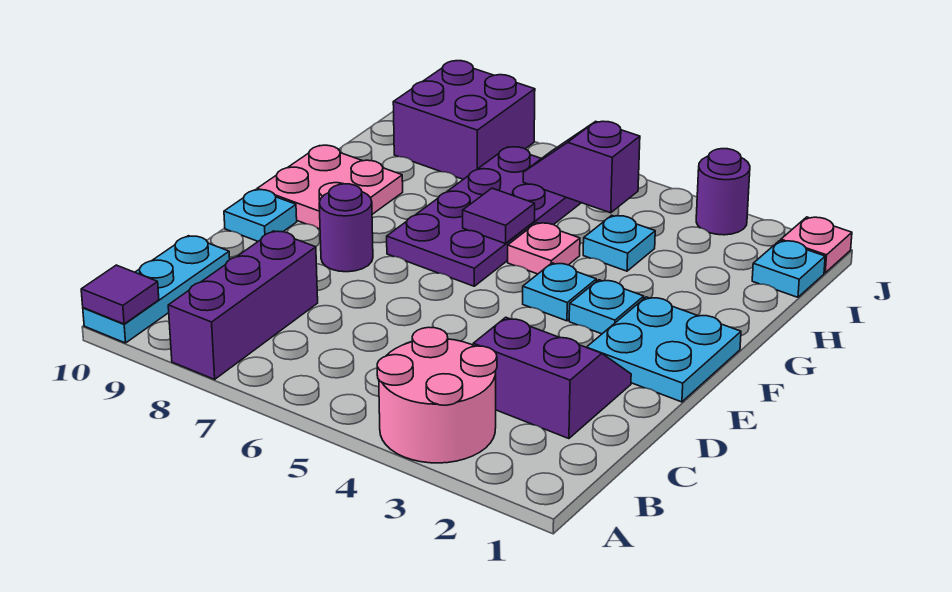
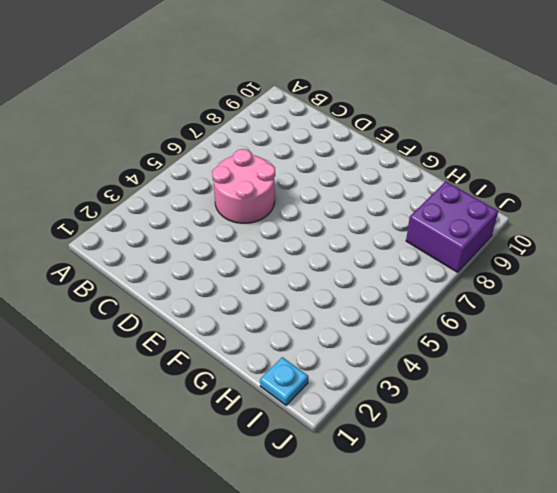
pink round brick C5:D6 level 1 -> pink round brick A3:B4 level 1
none -> purple brick A8:C8 level 1
none -> cyan plate A10:C10 level 1
none -> purple slope C2:D3 level 1 top C

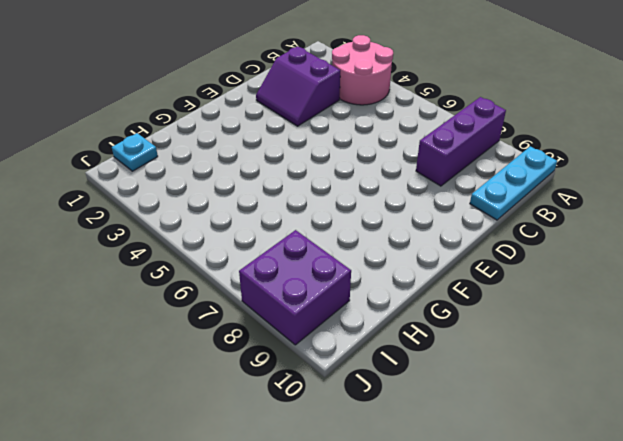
none -> cyan plate E1:F2 level 1
none -> purple round brick E8 level 1
none -> cyan plate E10 level 1

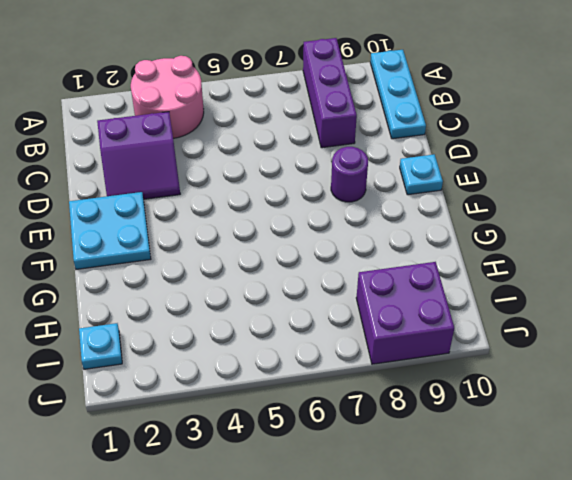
none -> cyan plate F3 level 1
none -> cyan plate F4 level 1
none -> purple plate F6:I7 level 1

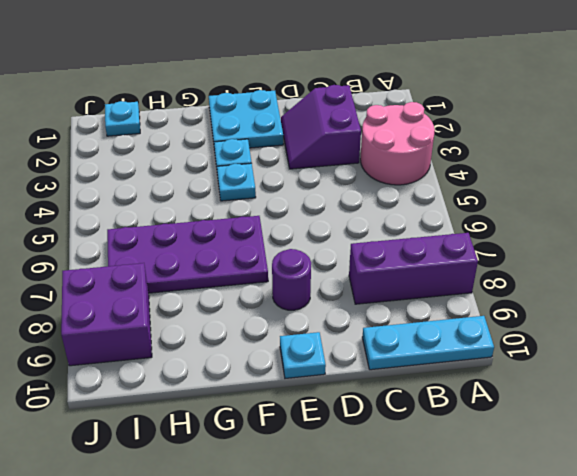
none -> pink plate F9:G10 level 1
none -> pink plate G5 level 1
none -> cyan plate H4 level 1

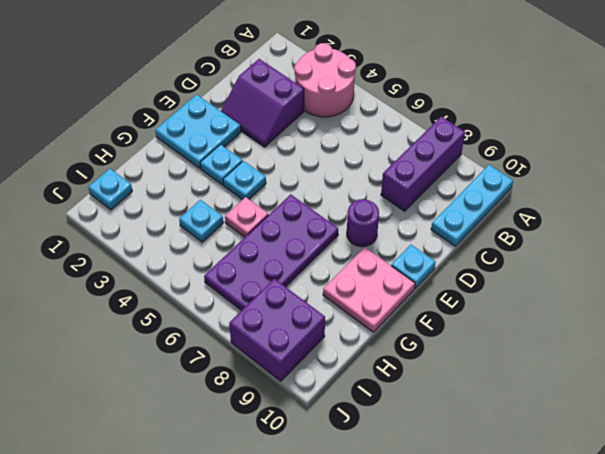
none -> pink plate J1 level 1
none -> purple round brick J3 level 1
none -> purple tile A10 level 2

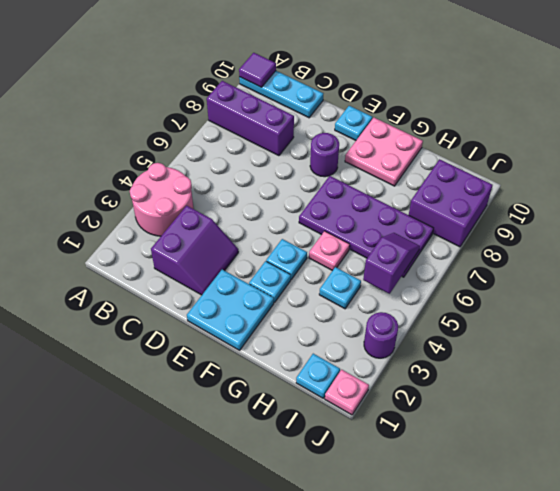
none -> purple tile G6 level 2

